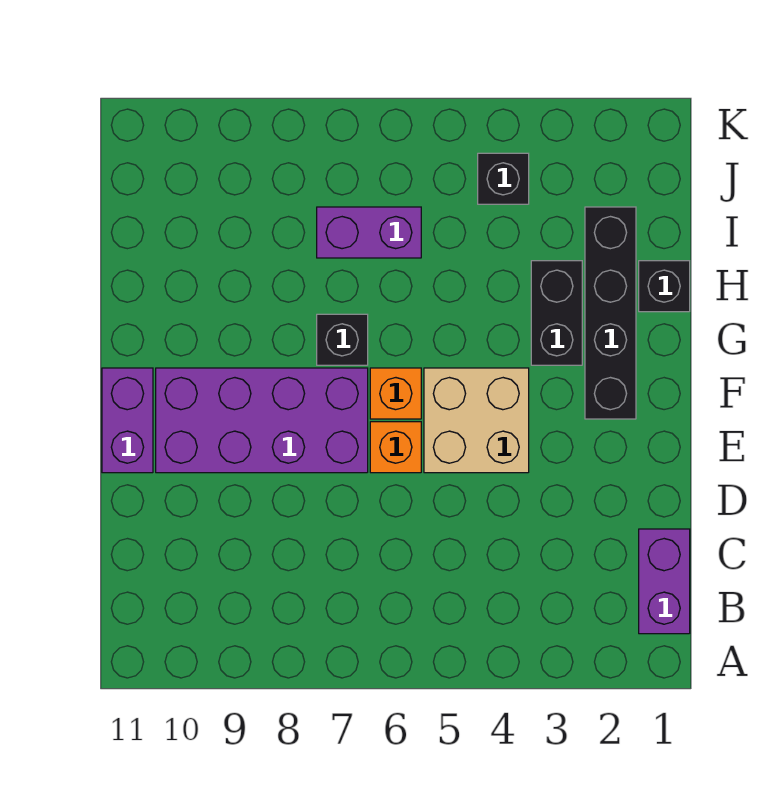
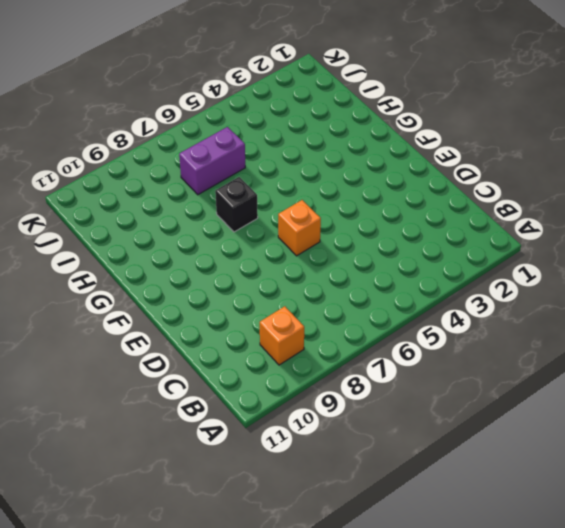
orange brick B9 level 1 -> orange brick F6 level 1
none -> purple brick B1:C1 level 1
none -> tan brick E4:F5 level 1
none -> purple brick E7:F10 level 1

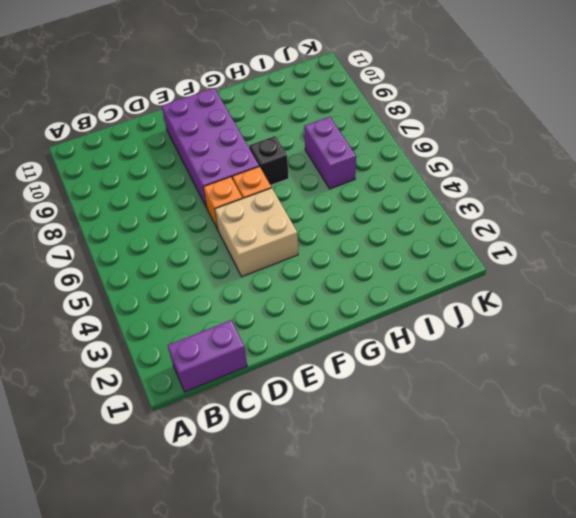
none -> purple brick E11:F11 level 1
none -> black brick F2:I2 level 1
none -> black brick G3:H3 level 1

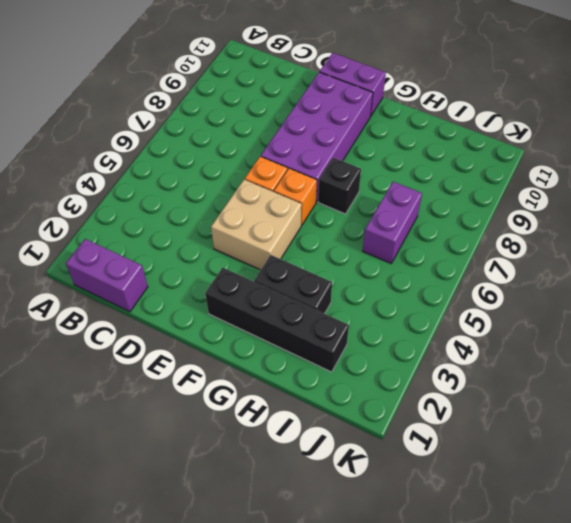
none -> black brick H1 level 1
none -> black brick J4 level 1

